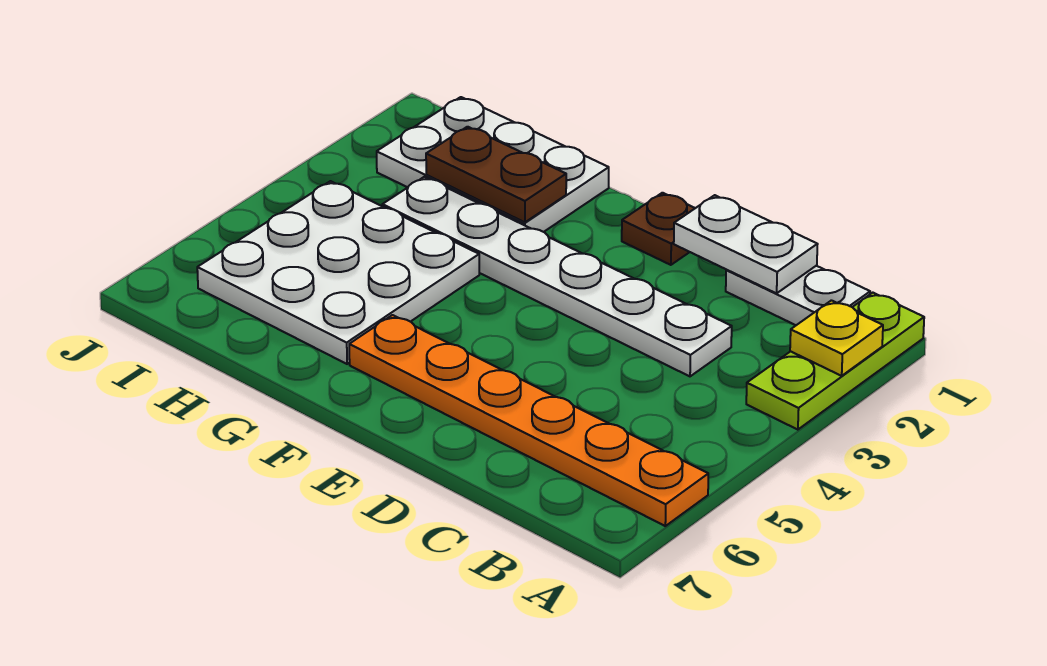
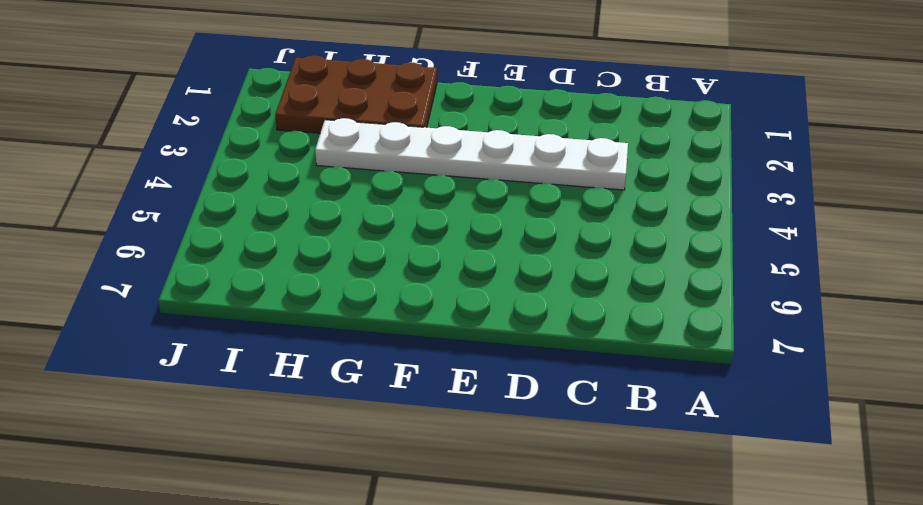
brown plate G1:I2 level 1 -> white plate G1:I2 level 1
none -> lime plate A1:A3 level 1
none -> orange plate A6:F6 level 1

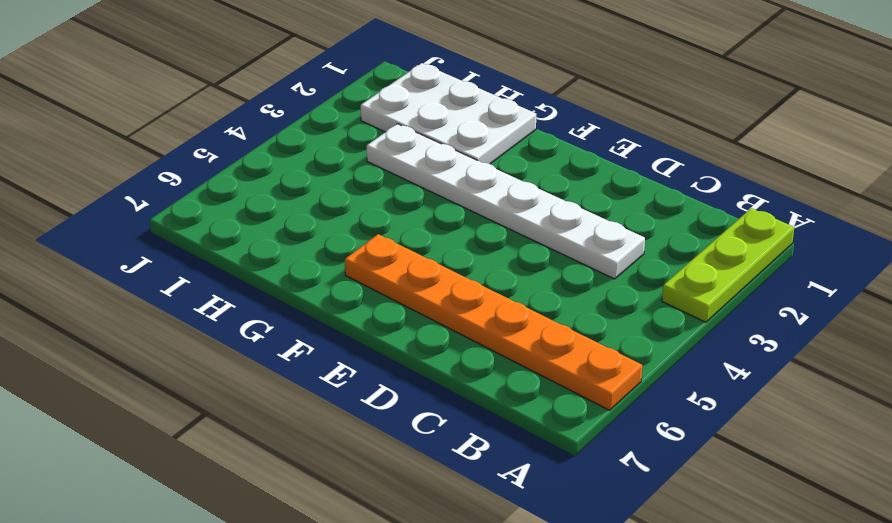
none -> white plate B1:C1 level 1
none -> brown plate E1 level 1

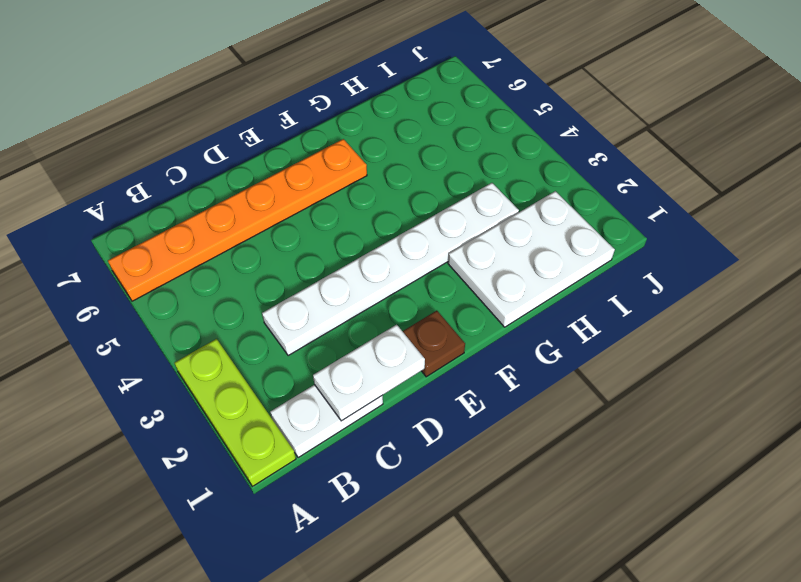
none -> white plate G4:I6 level 1
none -> yellow plate A2 level 2

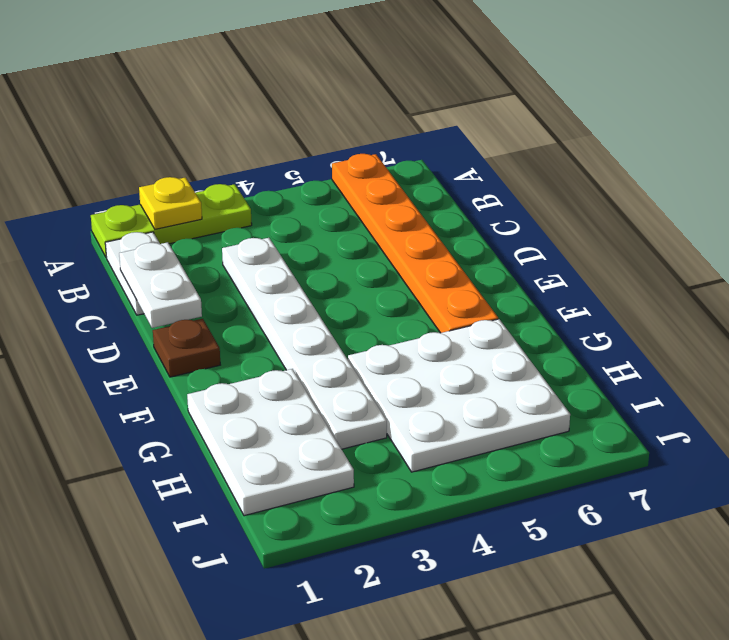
none -> brown plate G2:H2 level 2

